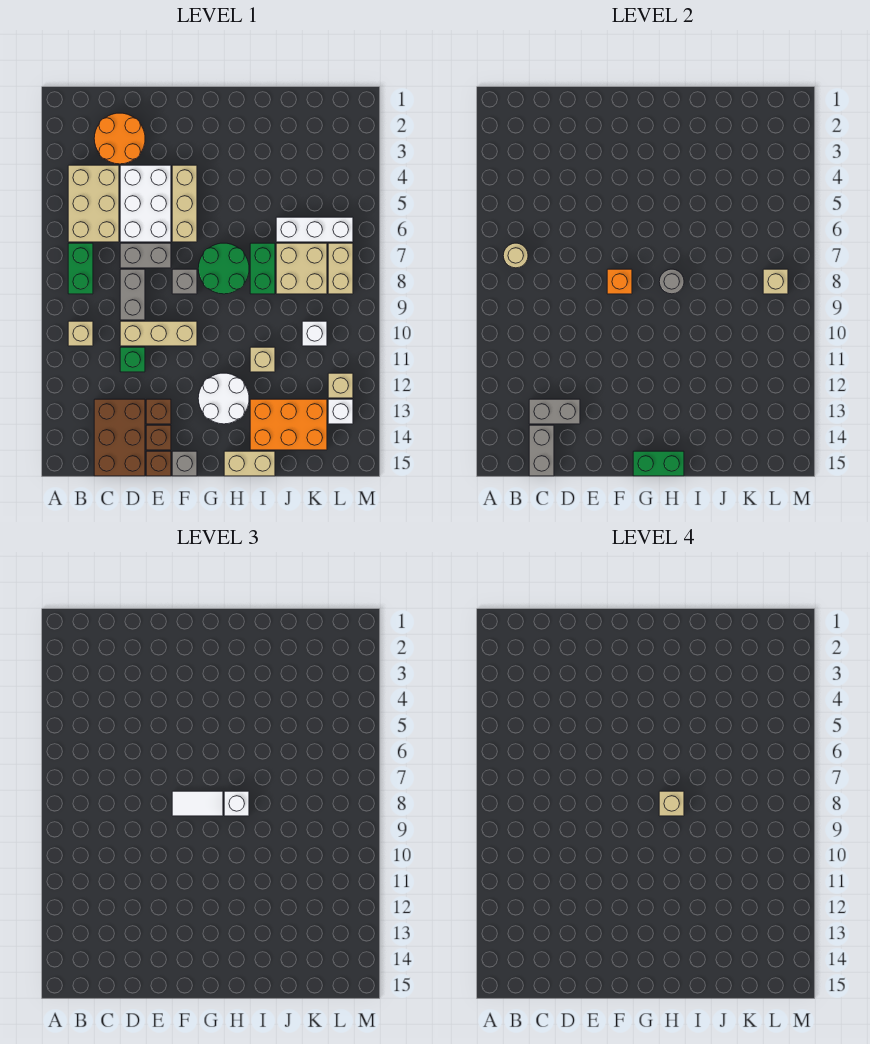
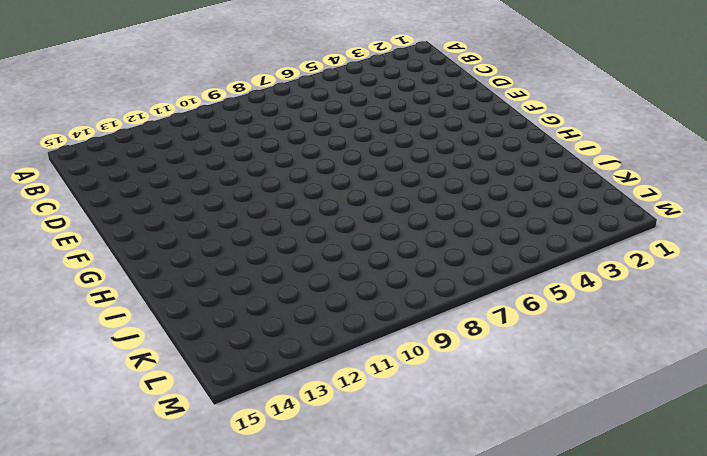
none -> tan brick B4:C6 level 1
none -> green brick B7:B8 level 1
none -> tan brick B10 level 1
none -> orange round brick C2:D3 level 1

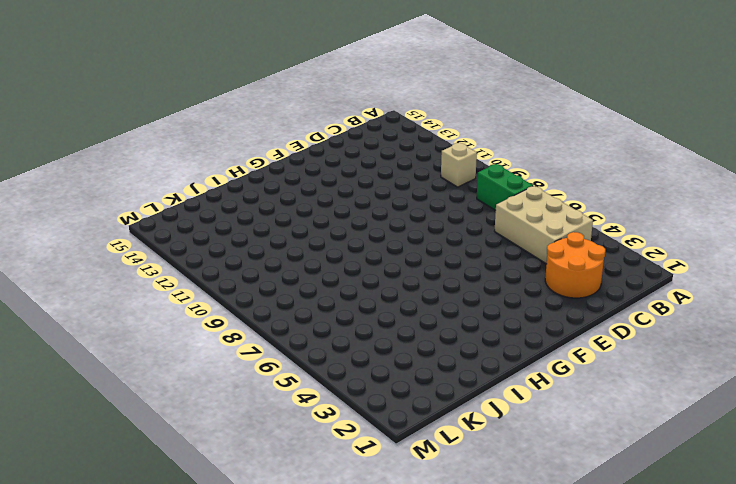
none -> brown brick C13:D15 level 1
none -> white brick D4:E6 level 1
none -> grey brick D7:E7 level 1
none -> grey brick D8:D9 level 1

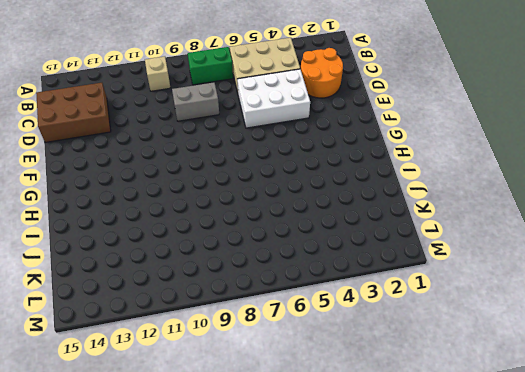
none -> grey brick D7:E7 level 1
none -> tan brick D10:F10 level 1
none -> green brick D11 level 1
none -> brown brick E13 level 1

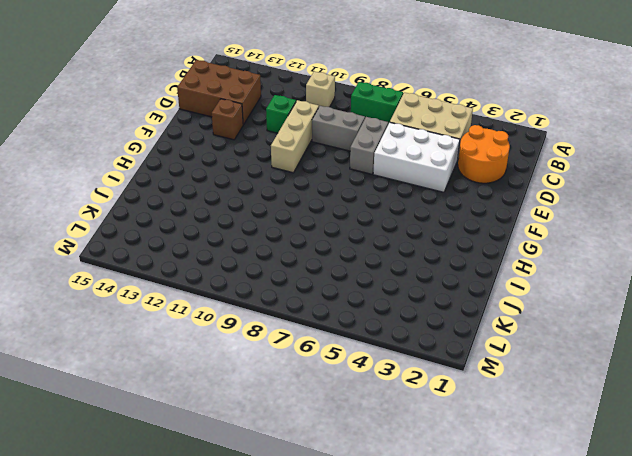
none -> brown brick E14 level 1
none -> brown brick E15 level 1
none -> tan brick F4:F6 level 1
none -> grey brick F8 level 1

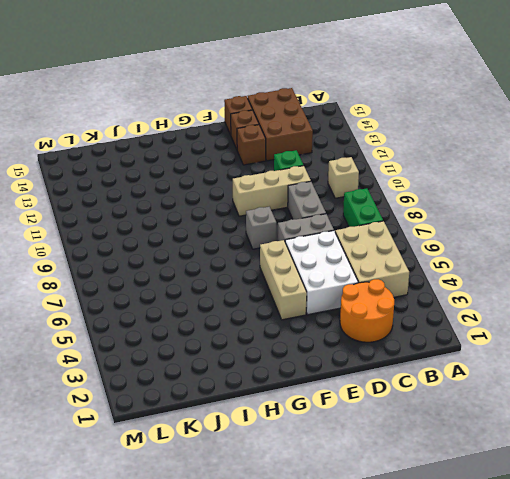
none -> grey brick F15 level 1
none -> green round brick G7:H8 level 1
none -> white round brick G12:H13 level 1
none -> tan brick H15:I15 level 1

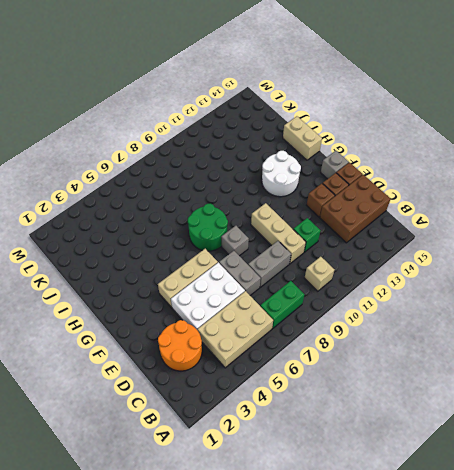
none -> green brick I7:I8 level 1
none -> tan brick I11 level 1
none -> orange brick I13:K14 level 1
none -> white brick J6:L6 level 1

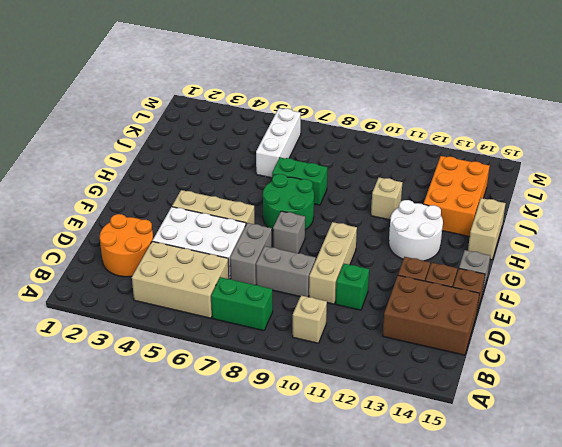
none -> tan brick J7:K8 level 1
none -> white brick K10 level 1
none -> tan brick L7:L8 level 1
none -> tan brick L12 level 1

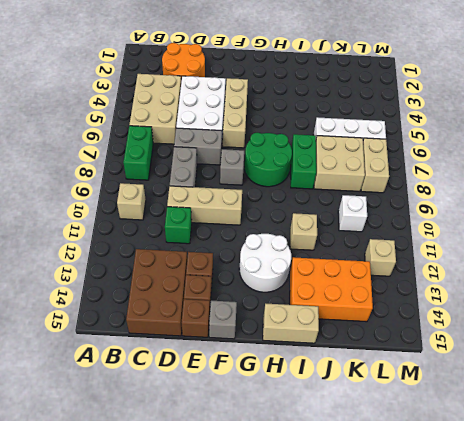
none -> white brick L13 level 1
none -> tan round brick B7 level 2
none -> grey brick C13:D13 level 2
none -> grey brick C14:C15 level 2

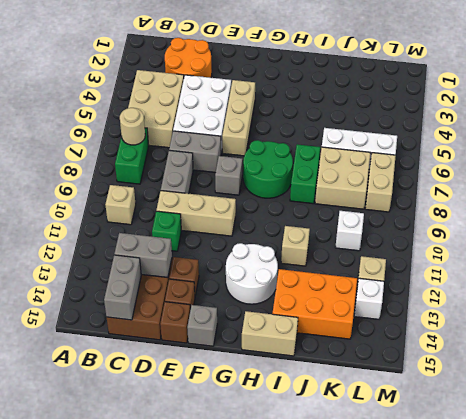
none -> orange brick F8 level 2
none -> green brick G15:H15 level 2
none -> grey round brick H8 level 2
none -> tan brick L8 level 2

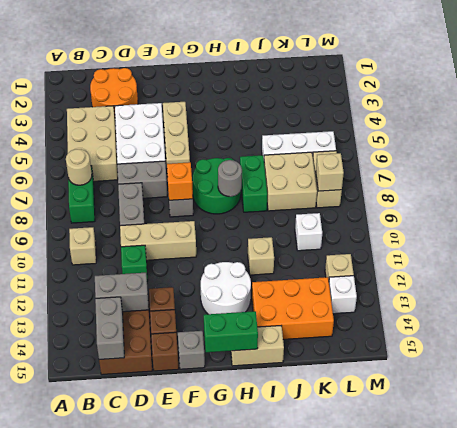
none -> white tile F8:G8 level 3
none -> white brick H8 level 3
none -> tan brick H8 level 4

